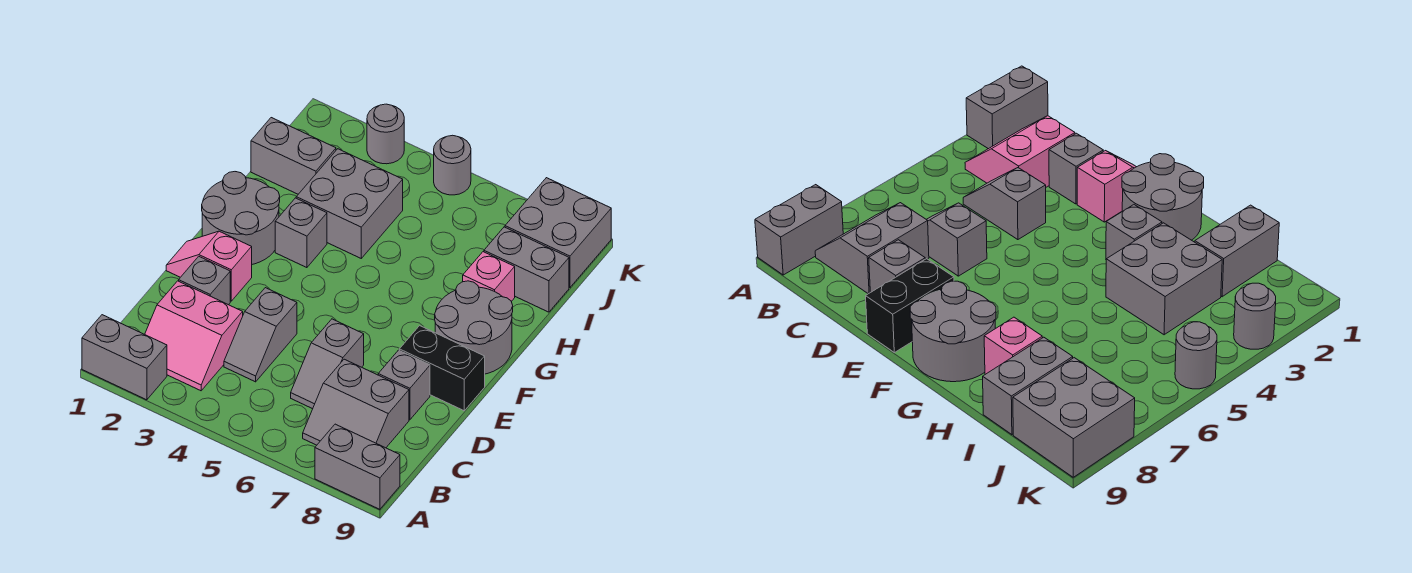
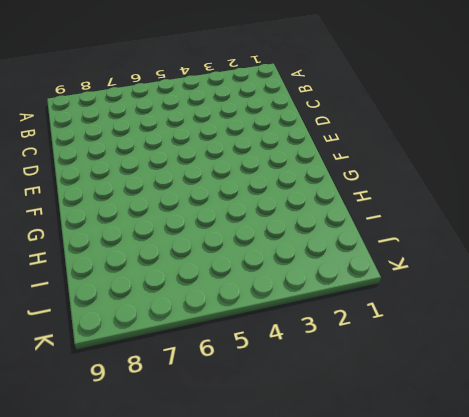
none -> grey brick A1:A2 level 1
none -> grey brick A8:A9 level 1
none -> pink slope B2:C3 level 1 top C

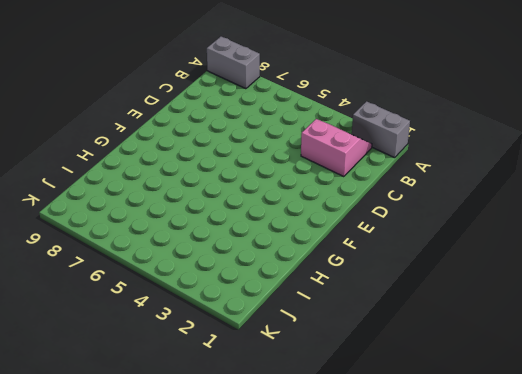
none -> grey slope B7:C8 level 1 top C
none -> grey slope C4:D4 level 1 top D
none -> grey slope C6:D6 level 1 top D

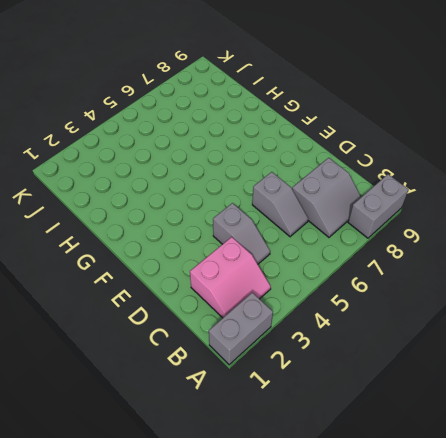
none -> grey brick D2 level 1
none -> grey brick D8 level 1
none -> pink slope E1:E2 level 1 top 2

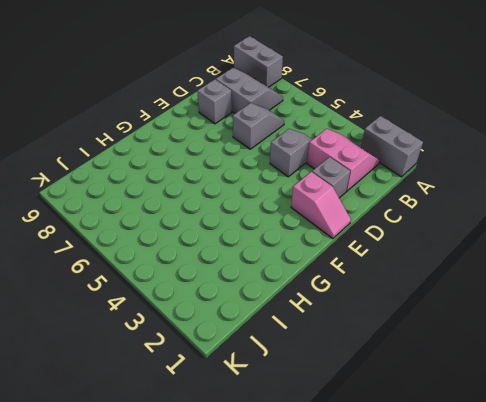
none -> black brick E8:E9 level 1
none -> grey round brick F1:G2 level 1
none -> grey round brick F8:G9 level 1

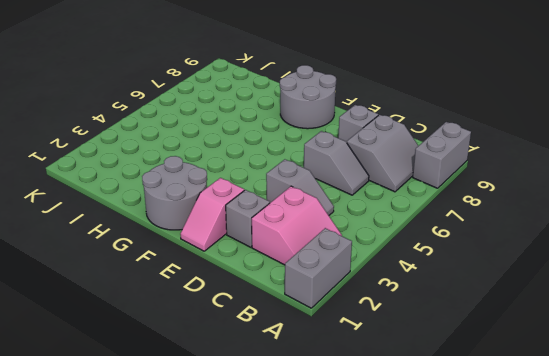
none -> black brick E8:E9 level 1
none -> grey brick G3 level 1
none -> grey brick H3:I4 level 1

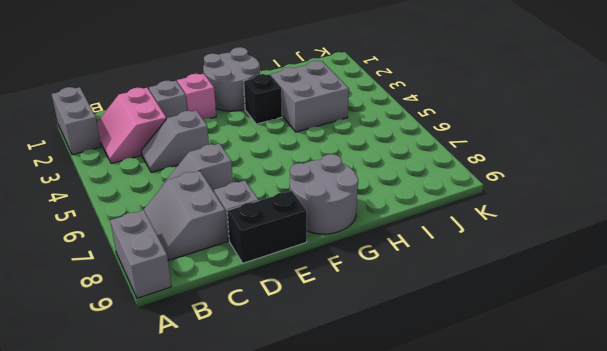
black brick D9:E9 level 1 -> black brick E8:E9 level 1
black brick G3 level 1 -> grey brick G3 level 1
none -> pink brick H8 level 1
none -> grey brick I1:I2 level 1
none -> grey brick I8:I9 level 1

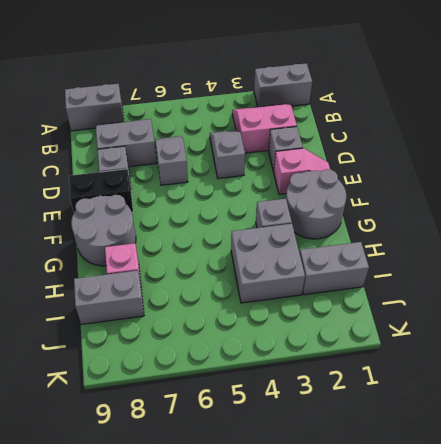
none -> grey brick J8:K9 level 1
none -> grey round brick K3 level 1
none -> grey round brick K5 level 1

